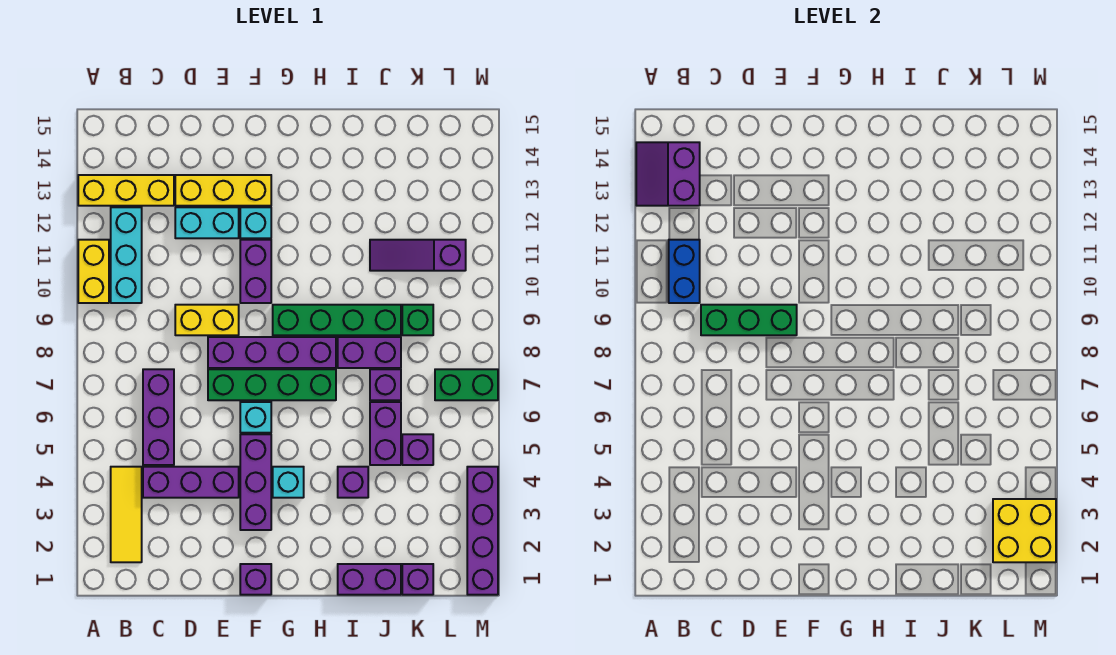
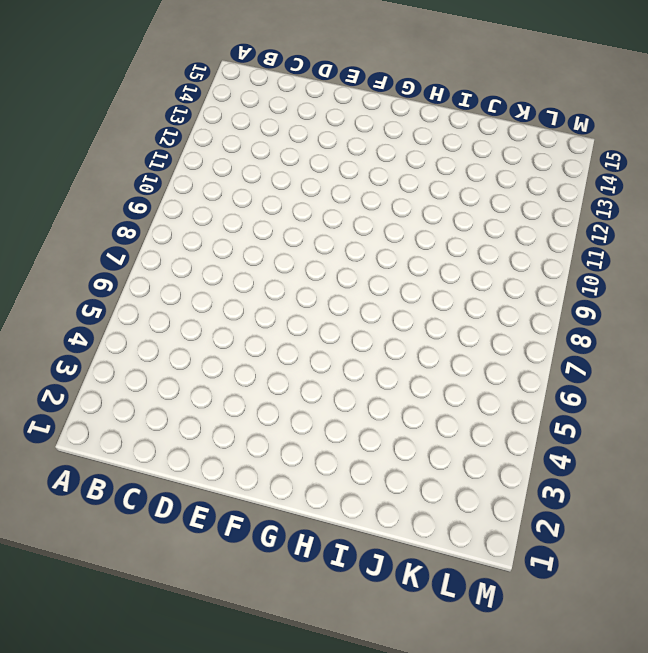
none -> yellow brick A10:A11 level 1
none -> yellow brick A13:C13 level 1
none -> yellow tile B2:B4 level 1
none -> cyan brick B10:B12 level 1

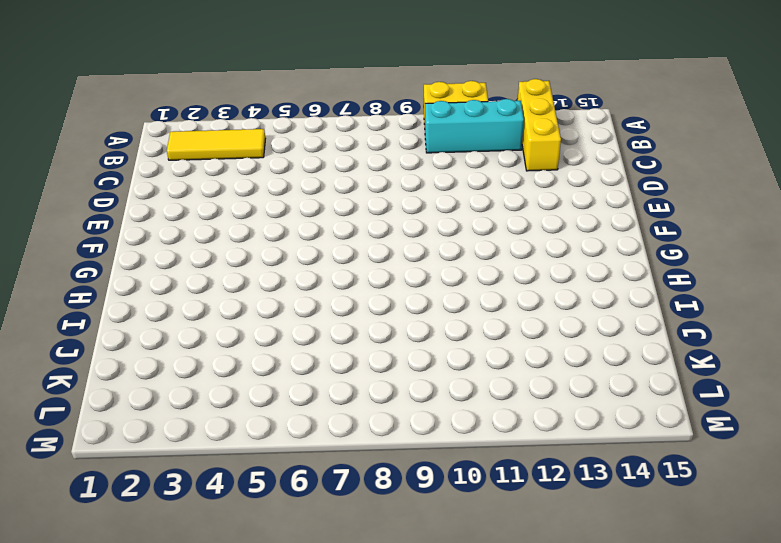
none -> purple brick C4:E4 level 1
none -> purple brick C5:C7 level 1
none -> yellow brick D9:E9 level 1
none -> cyan brick D12:E12 level 1

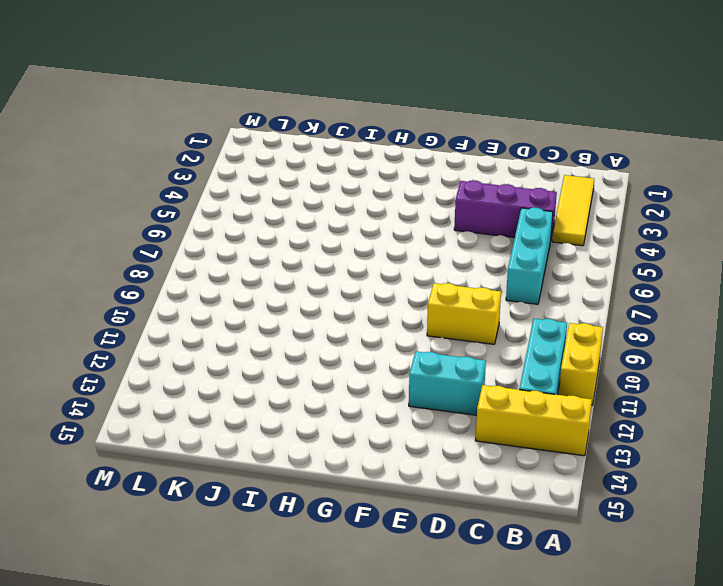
cyan brick C5:C7 level 1 -> purple brick C5:C7 level 1
none -> yellow brick D13:F13 level 1
none -> green brick E7:H7 level 1
none -> purple brick E8:H8 level 1
none -> purple brick F1 level 1

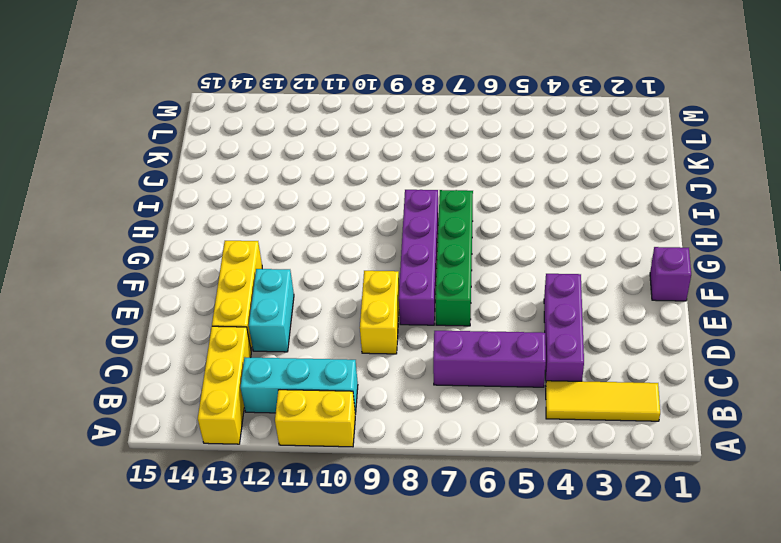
none -> purple brick F3:F5 level 1
none -> cyan brick F6 level 1
none -> purple brick F10:F11 level 1
none -> cyan brick F12 level 1

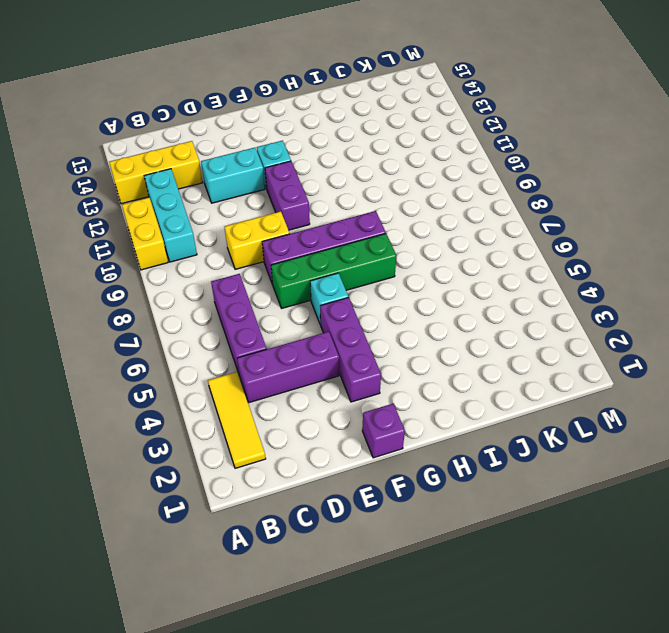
none -> yellow brick D13:F13 level 1
none -> cyan brick G4 level 1
none -> green brick G9:J9 level 1
none -> purple brick I1:J1 level 1

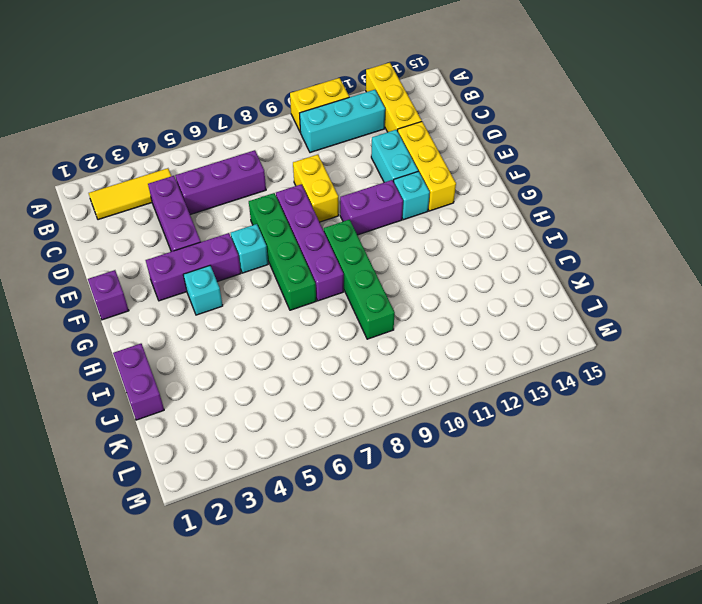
none -> purple brick I4 level 1
none -> purple brick I8:J8 level 1
none -> purple brick J5:J6 level 1
none -> purple brick J7 level 1

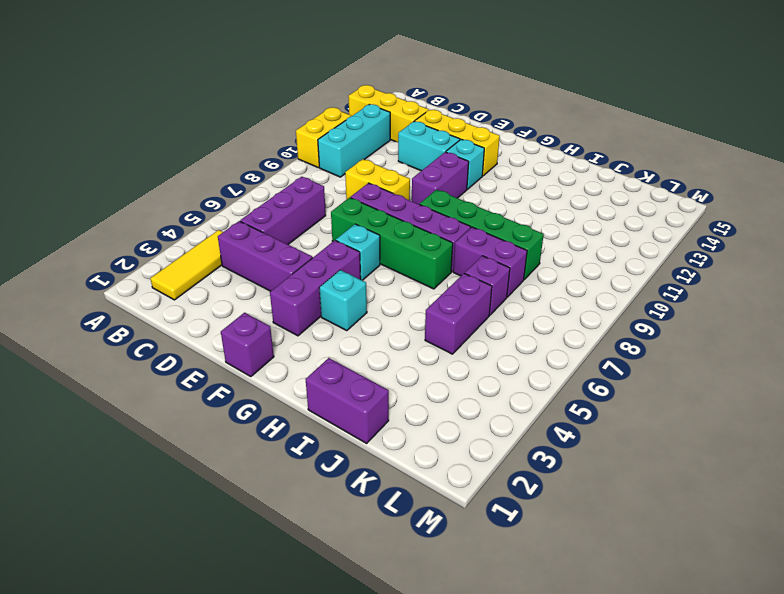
none -> purple brick I4 level 1
none -> purple slope J11:L11 level 1 top L
none -> purple brick K1 level 1
none -> purple brick K5 level 1

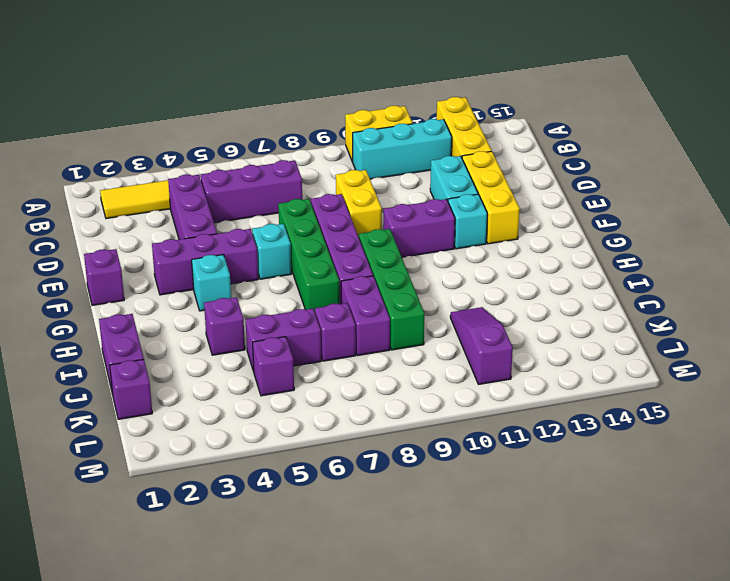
none -> green brick K9 level 1
none -> green brick L7:M7 level 1
none -> purple brick M1:M4 level 1
none -> purple slope A13:B14 level 2 top B

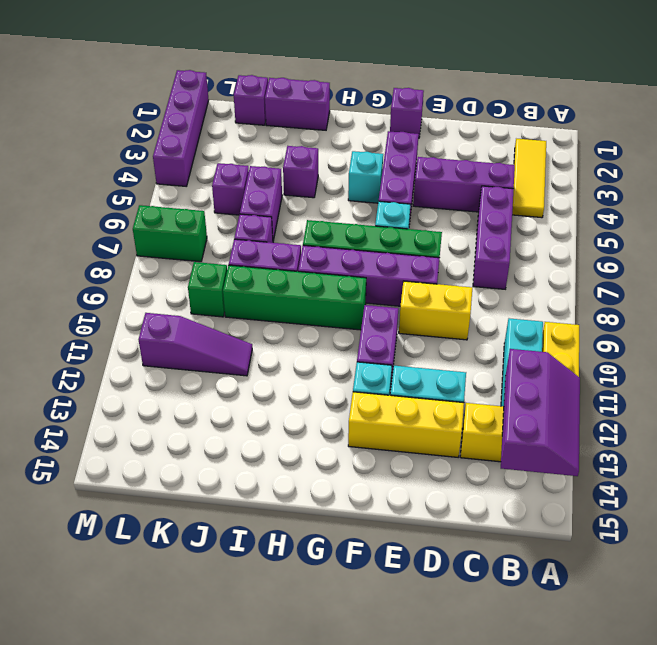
purple slope A12:B14 level 2 top B -> purple slope A13:B14 level 2 top B
none -> blue brick B10:B11 level 2
none -> green brick C9:E9 level 2
none -> yellow brick L2:M3 level 2

